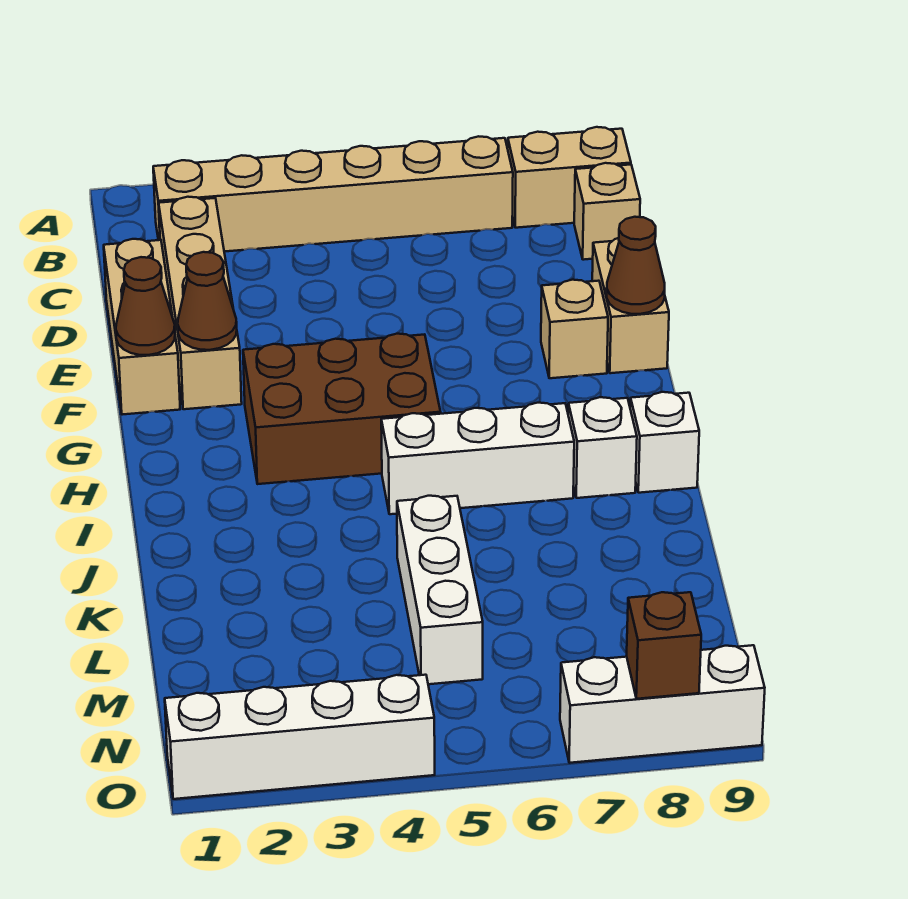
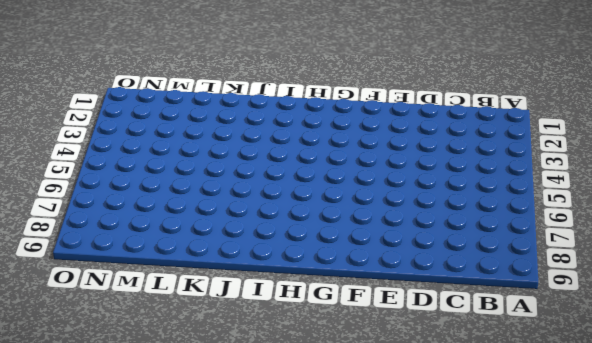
none -> tan brick B2:B7 level 1
none -> tan brick B8:B9 level 1
none -> tan brick C2:F2 level 1

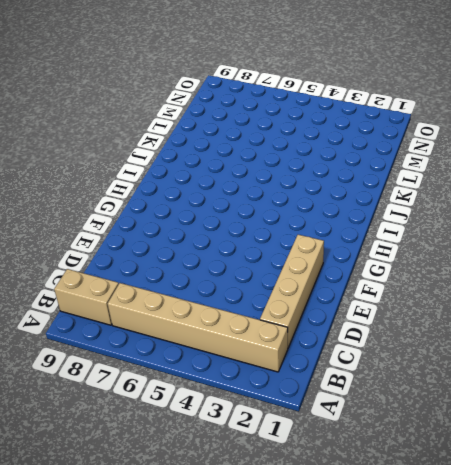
none -> tan brick C9 level 1
none -> tan brick D1:F1 level 1
none -> tan brick E9:F9 level 1

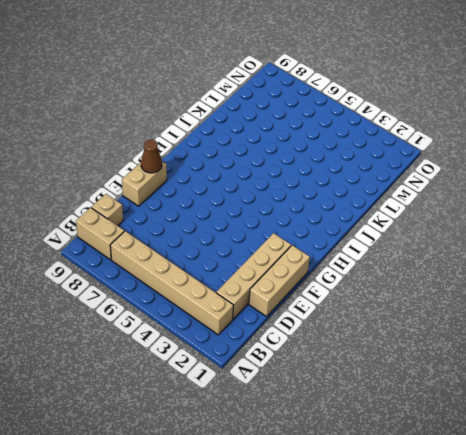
none -> tan brick F8 level 1
none -> brown brick G3:H5 level 1
none -> white brick I5:I7 level 1

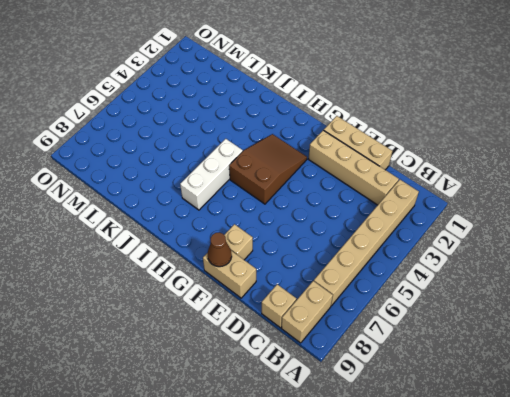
brown slope G3:H5 level 1 top 5 -> brown brick G3:H5 level 1
none -> white brick I8 level 1
none -> white brick I9 level 1
none -> white brick K5:M5 level 1

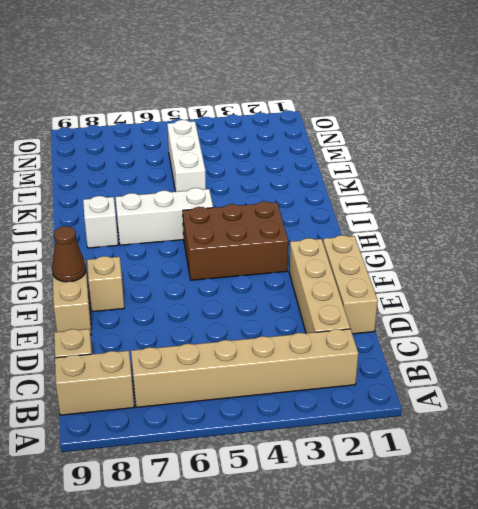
none -> white brick I9 level 1
none -> white brick O1:O4 level 1
none -> white brick O7:O9 level 1

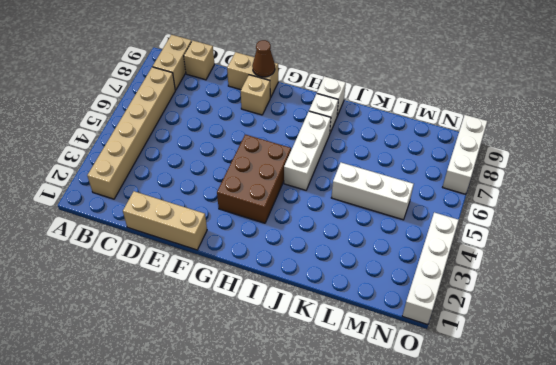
none -> tan brick C2:F2 level 1
none -> brown cone F1 level 2
none -> brown cone F2 level 2

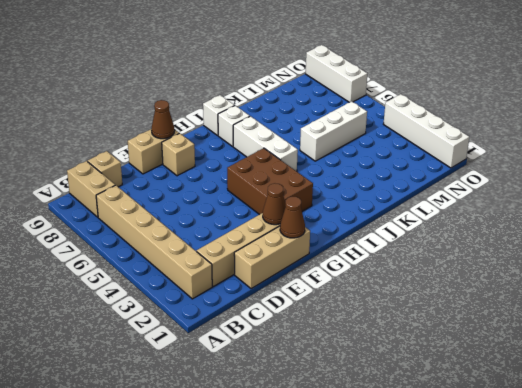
none -> brown brick O8 level 2

